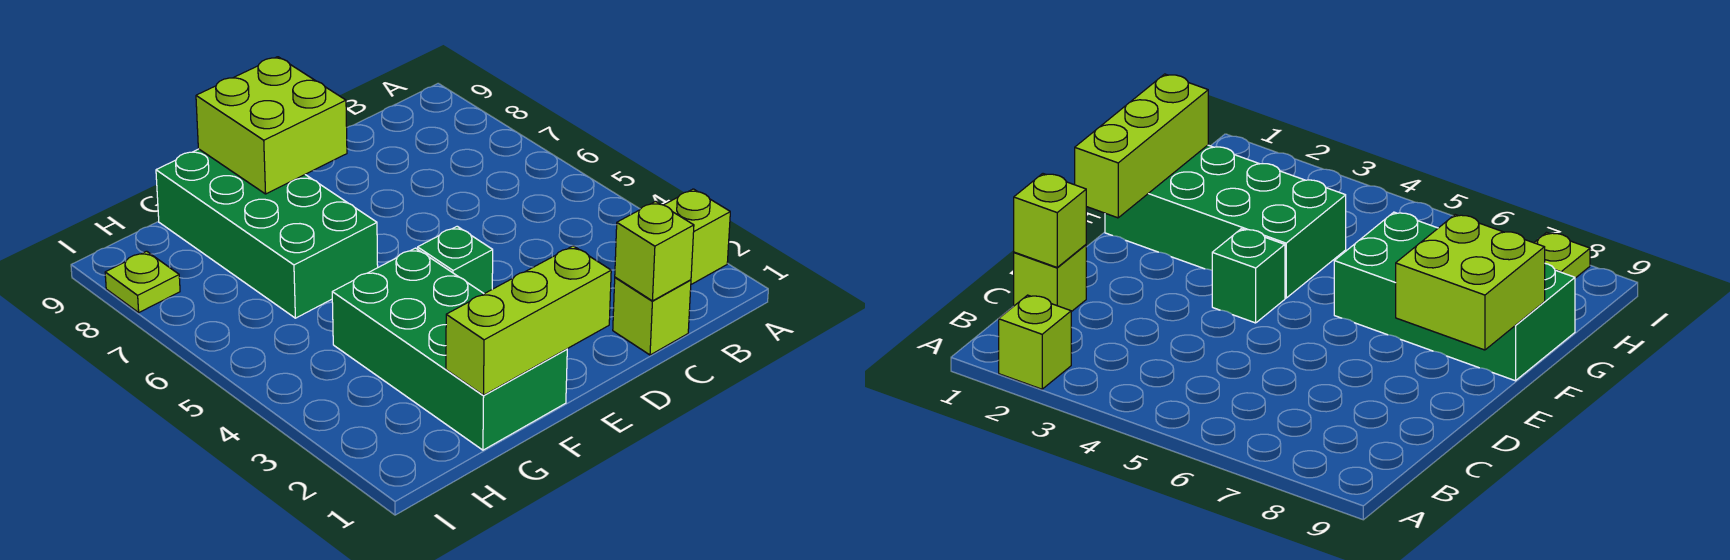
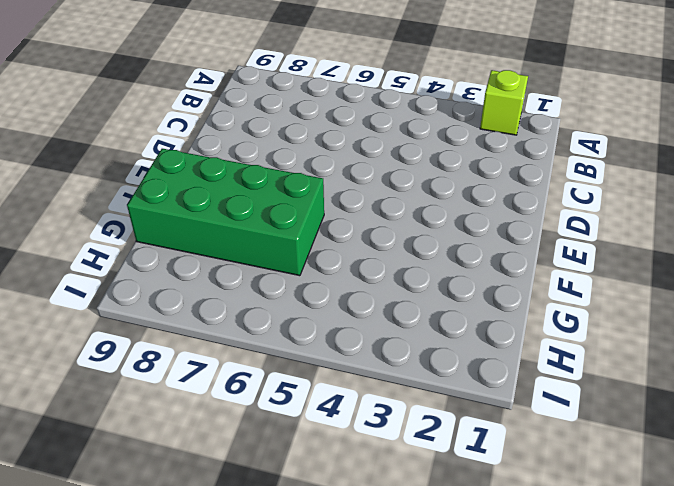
none -> lime brick C1 level 1
none -> green brick E4 level 1

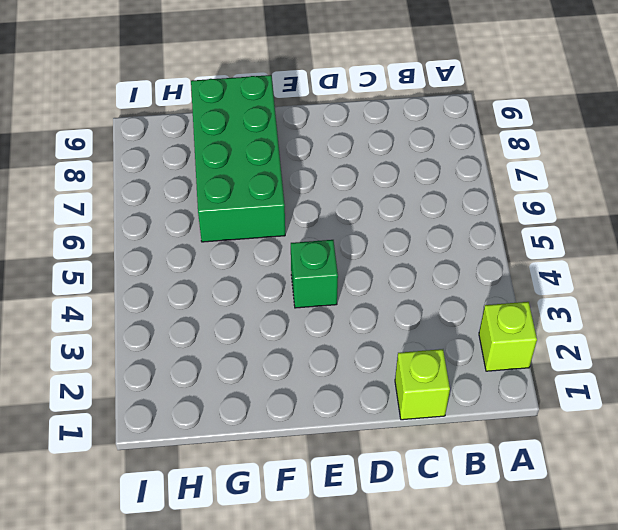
none -> green brick F1:G4 level 1
none -> lime plate I8 level 1

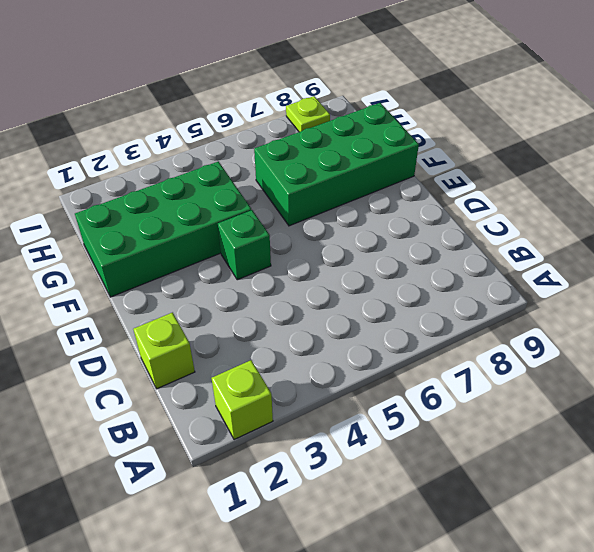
none -> lime brick C1 level 2
none -> lime brick E1:G1 level 2

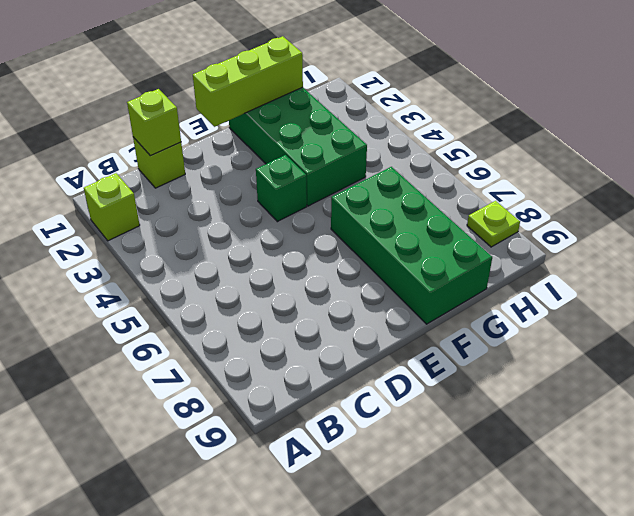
none -> lime brick E8:F9 level 2

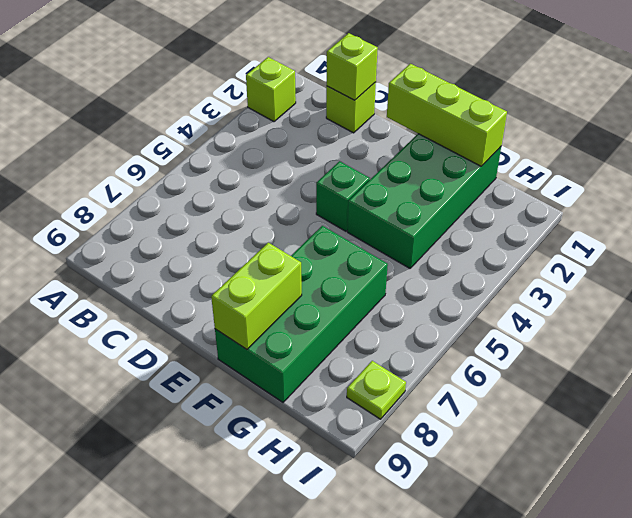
lime brick F8:F9 level 2 -> lime brick E8:F9 level 2

